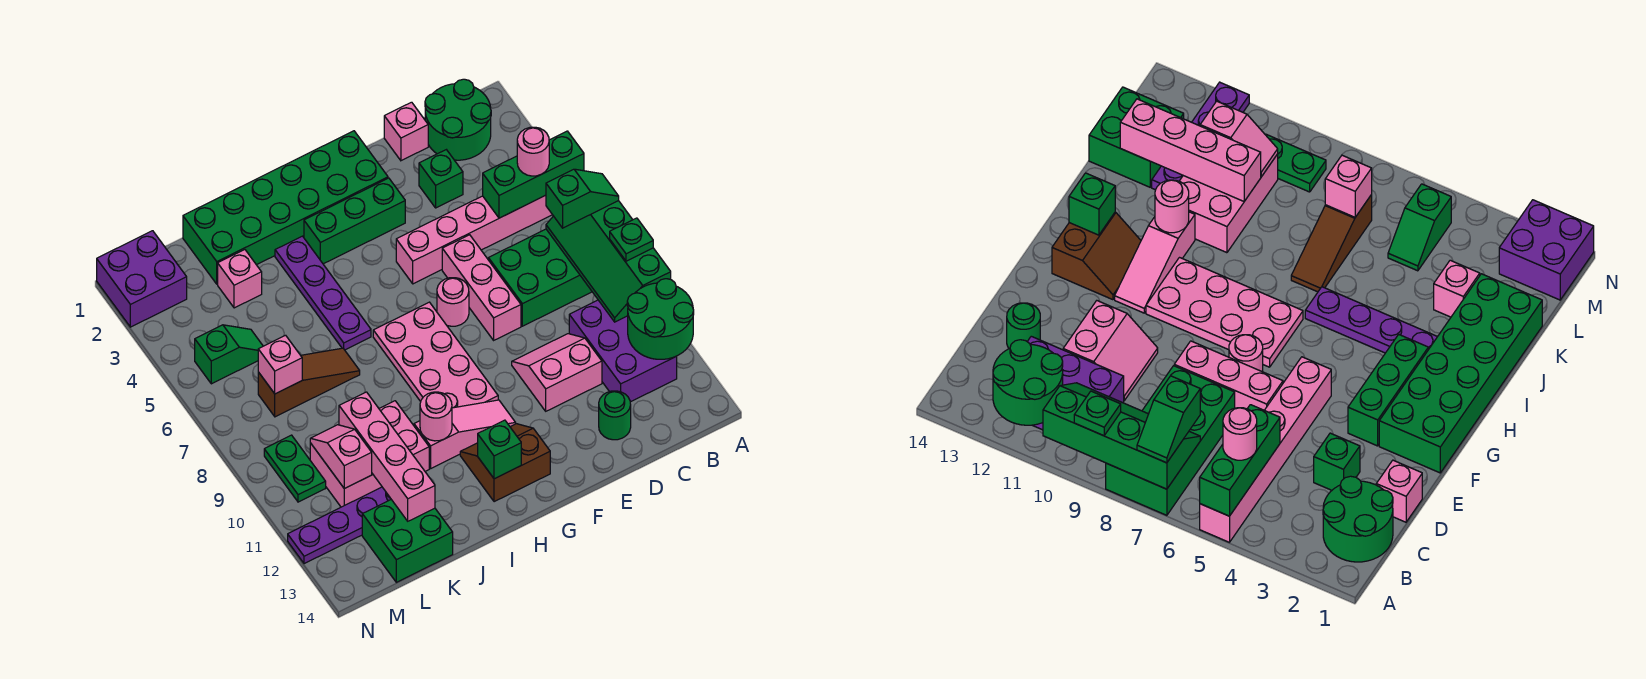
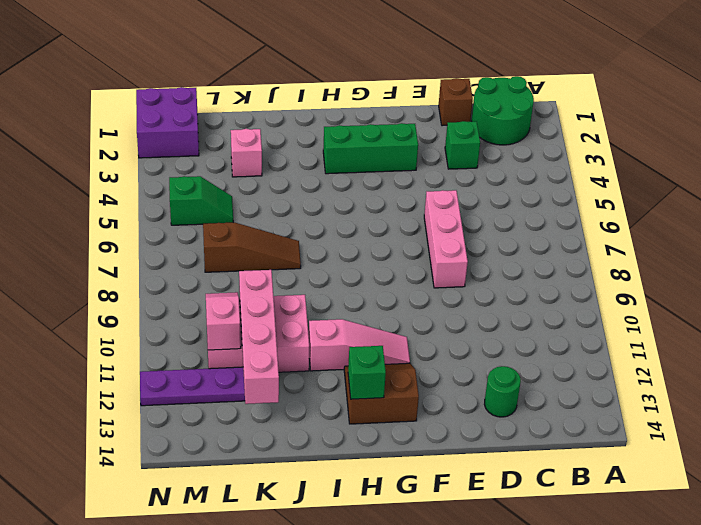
brown brick D1 level 1 -> pink brick D1 level 1
none -> pink brick A5:F5 level 1
none -> green brick A7:D8 level 1
none -> purple brick B10:C12 level 1
none -> pink slope D10:E11 level 1 top 11

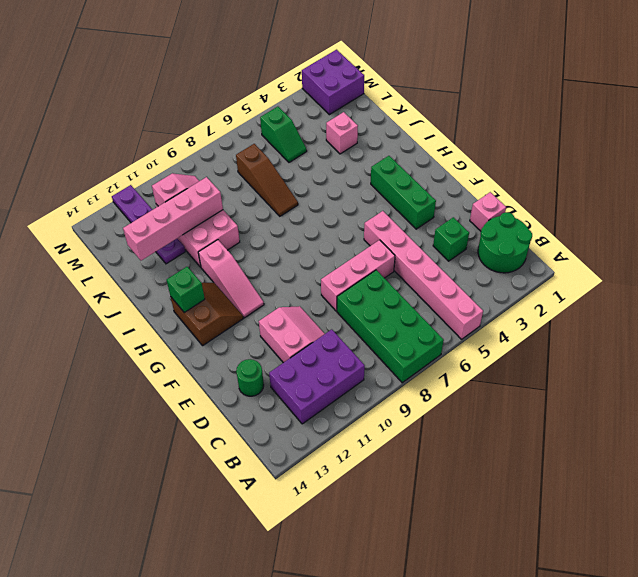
none -> green brick F1:K2 level 1
none -> pink round brick F7 level 1
none -> pink plate G7:H10 level 1
none -> purple plate I3:I6 level 1

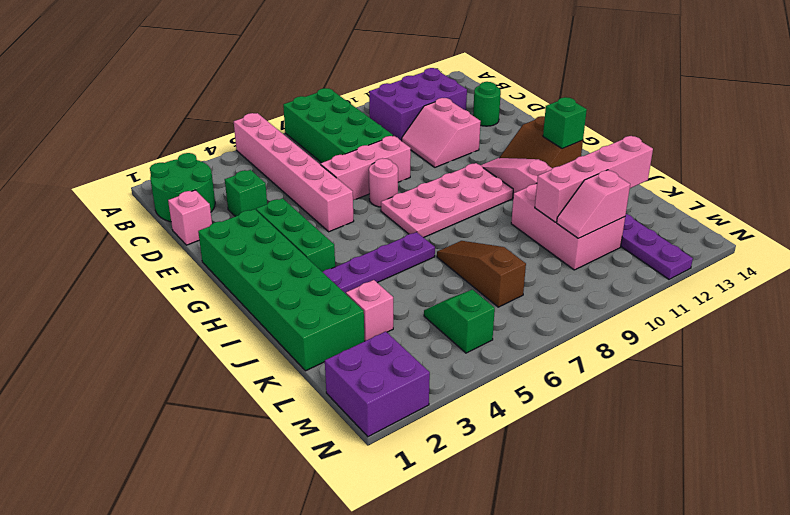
none -> green brick K13:L14 level 1
none -> green plate M9:M10 level 1
none -> green brick A5:C5 level 2
none -> green slope A7:B10 level 2 top A

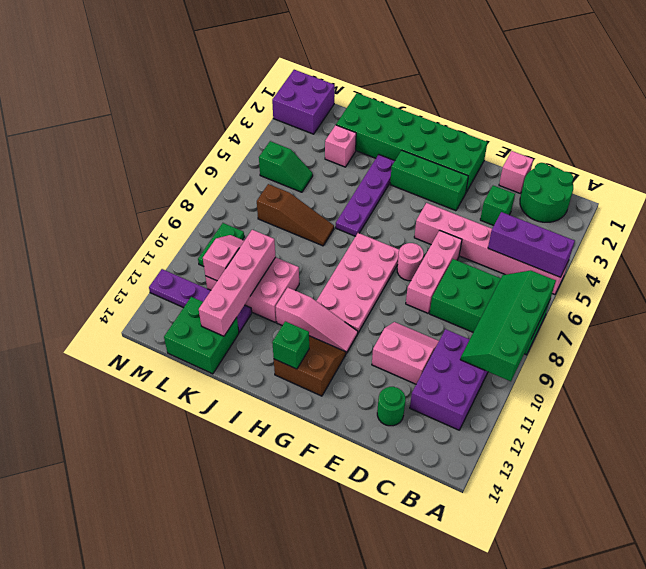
purple brick A5:C5 level 2 -> green brick A5:C5 level 2
none -> green round brick A11:B12 level 2
none -> pink round brick I11 level 2
none -> pink brick L7 level 2
none -> green slope A7:B7 level 3 top B

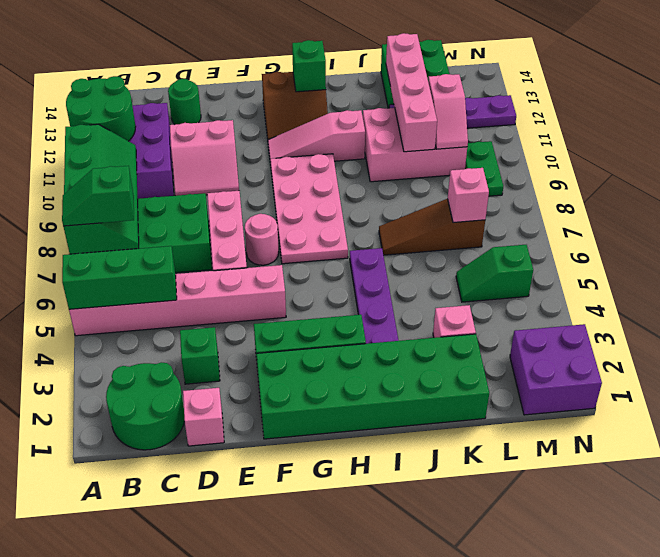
none -> pink round brick I11 level 2
none -> green plate A9 level 3
none -> pink round brick B5 level 3

